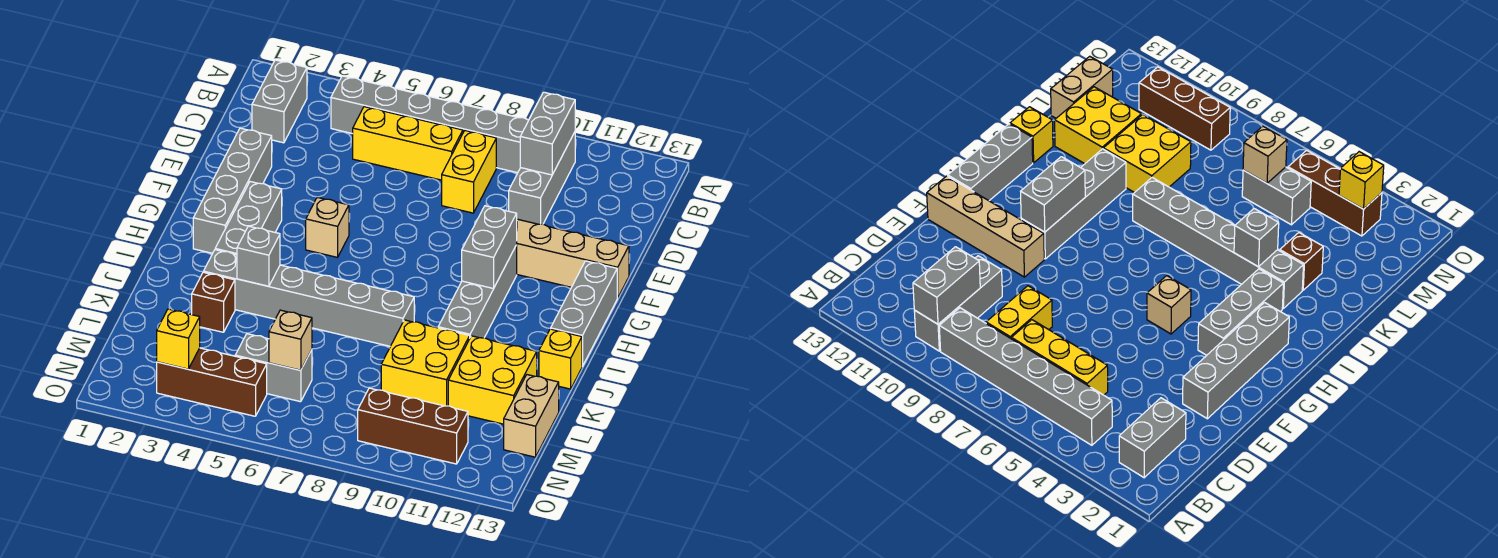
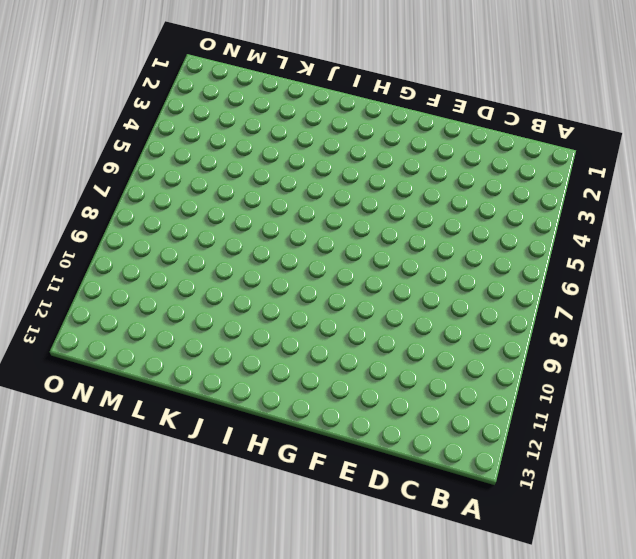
none -> grey brick B2:C2 level 1
none -> grey brick B4:B9 level 1
none -> grey brick B10:D10 level 1

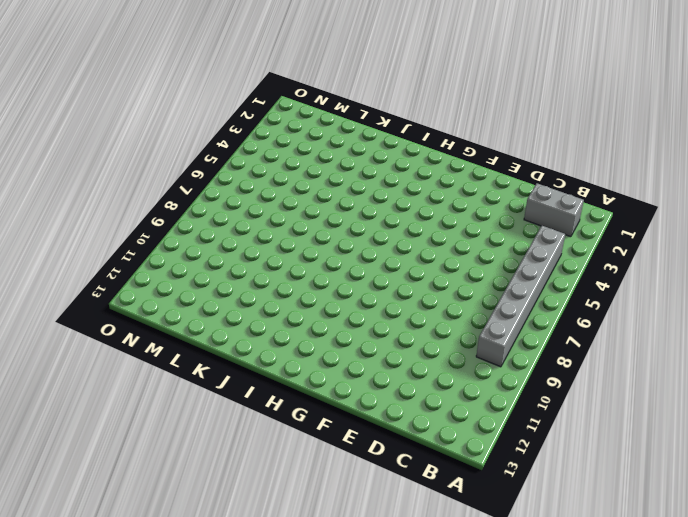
none -> grey brick B10:D10 level 1
none -> yellow brick C5:C7 level 1
none -> yellow brick C8:D8 level 1

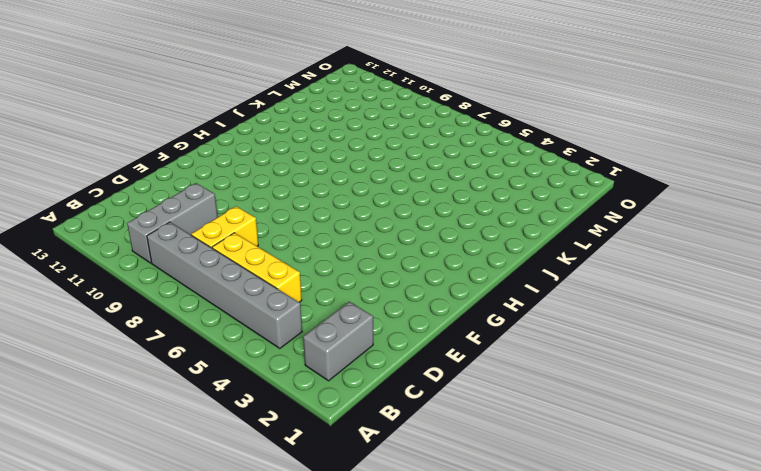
none -> grey brick E2:H2 level 1
none -> tan brick F10:F13 level 1
none -> grey brick G3:I3 level 1

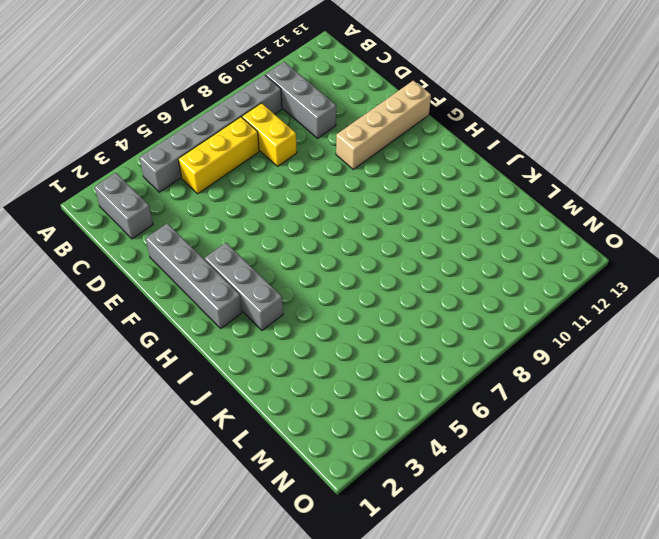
none -> tan brick G5 level 1
none -> grey brick G10:J10 level 1
none -> grey brick G13:I13 level 1

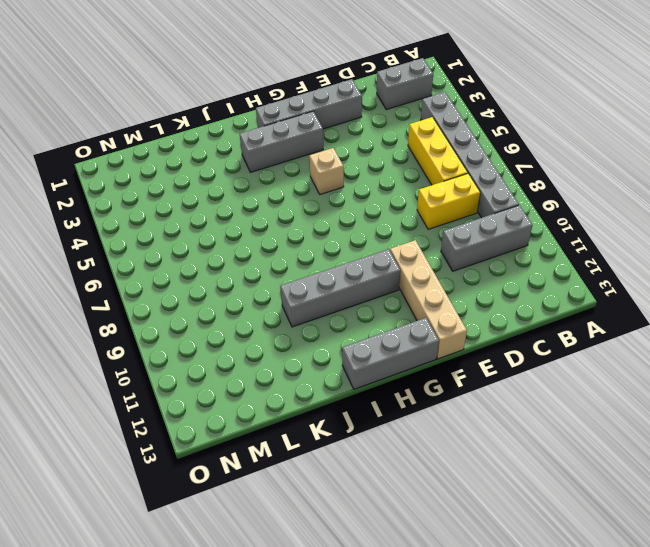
none -> grey brick J3:J8 level 1
none -> yellow brick J13 level 1
none -> brown brick K3 level 1

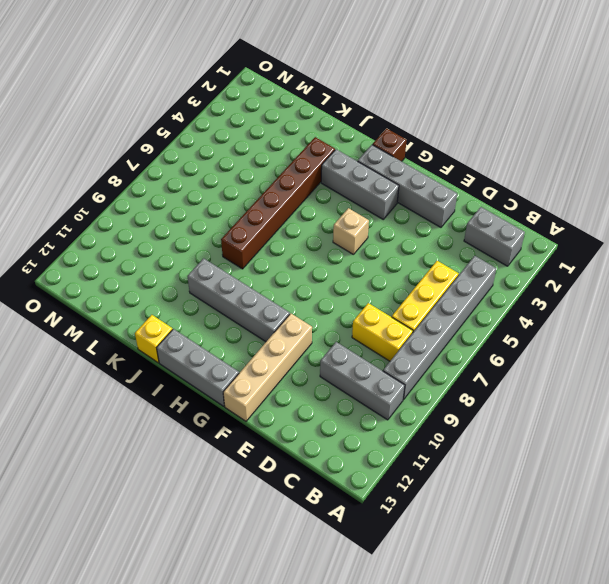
brown brick H1 level 1 -> brown brick K3 level 1
brown brick J3:J8 level 1 -> grey brick J3:J8 level 1
none -> yellow brick K9:L10 level 1
none -> yellow brick K11:L12 level 1
none -> tan brick L13:M13 level 1

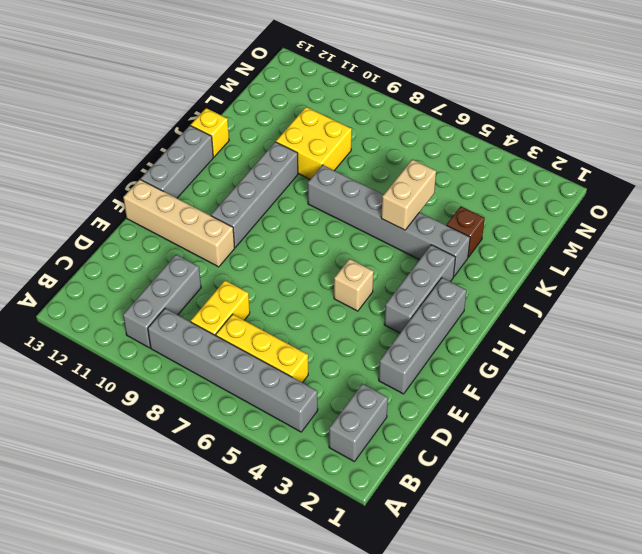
tan brick J5:K5 level 2 -> tan brick L13:M13 level 1
none -> yellow brick K11:L12 level 1
none -> grey brick M5:M6 level 1
none -> brown brick N3:N5 level 1

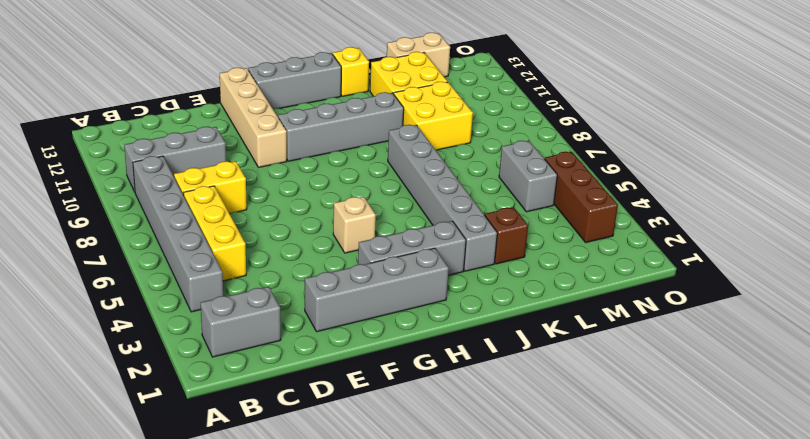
none -> brown brick N9:N11 level 1
none -> grey brick B10:C10 level 2
none -> grey brick G10:H10 level 2

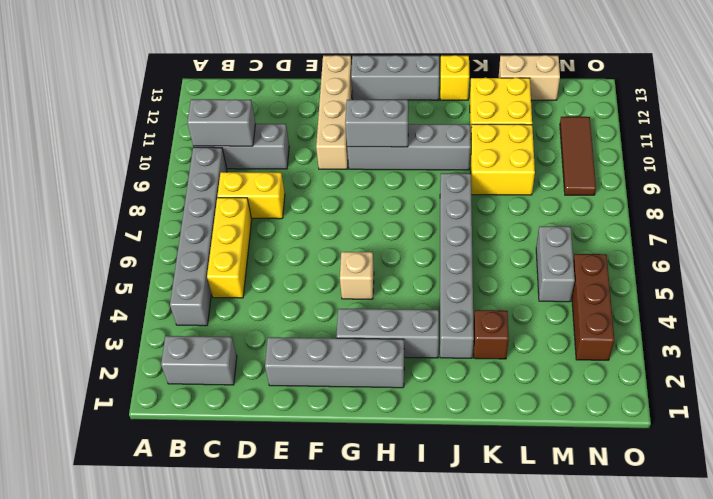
brown tile N9:N11 level 1 -> brown brick N9:N11 level 1
none -> grey brick J4 level 2
none -> tan brick M6 level 2
none -> yellow brick N3 level 2

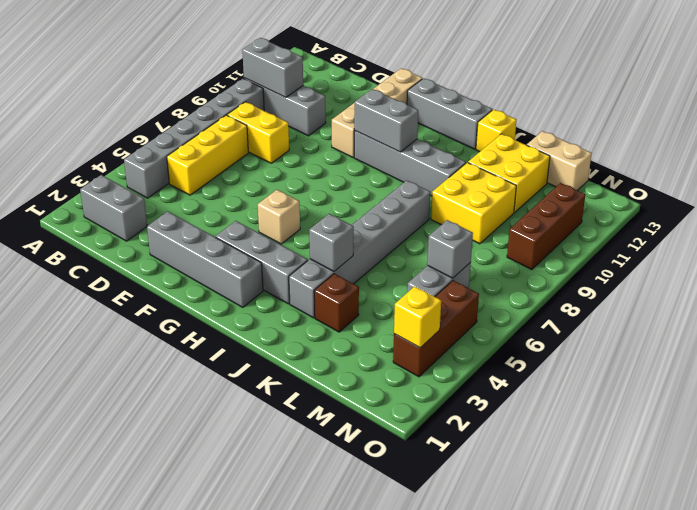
grey brick M6 level 2 -> tan brick M6 level 2

